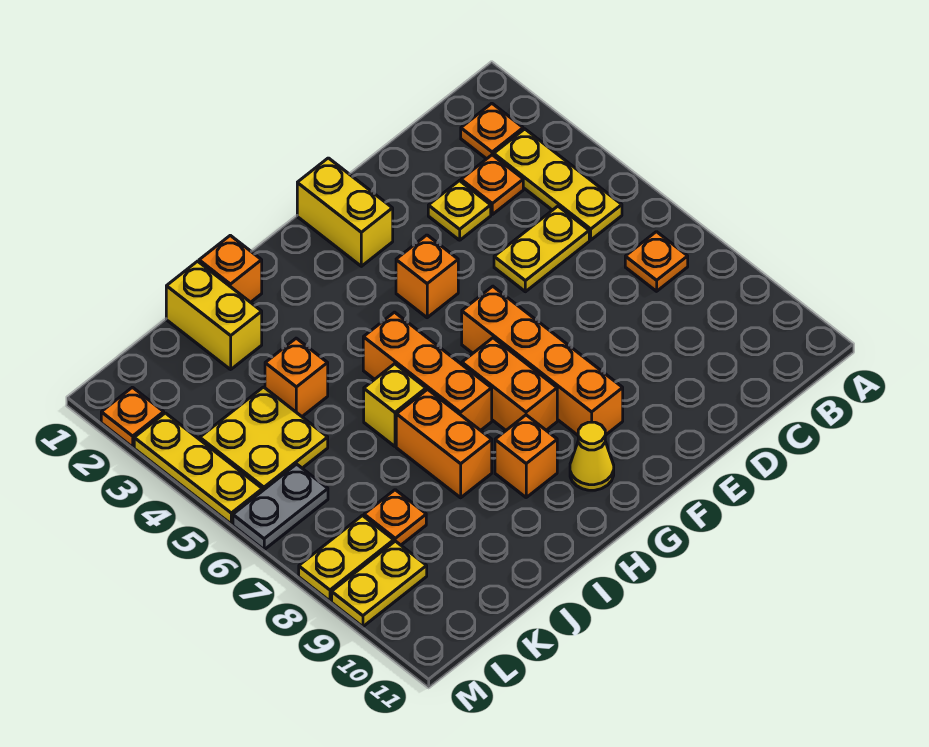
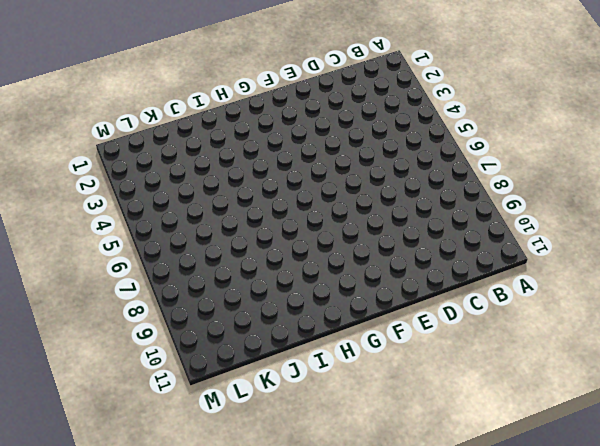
none -> orange plate B2 level 1
none -> yellow plate B3:B5 level 1
none -> orange plate B7 level 1

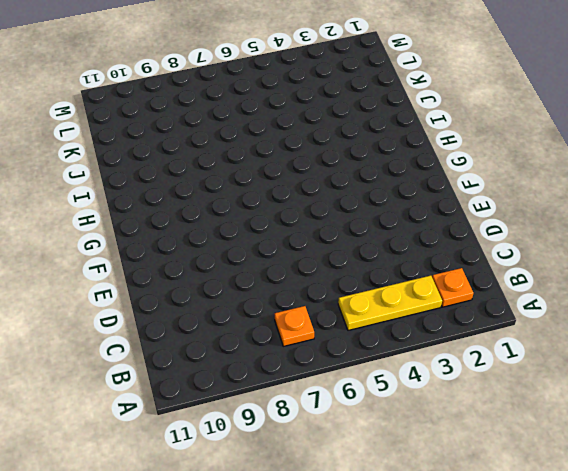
none -> orange plate C3 level 1
none -> yellow plate C5:D5 level 1
none -> yellow plate D3 level 1

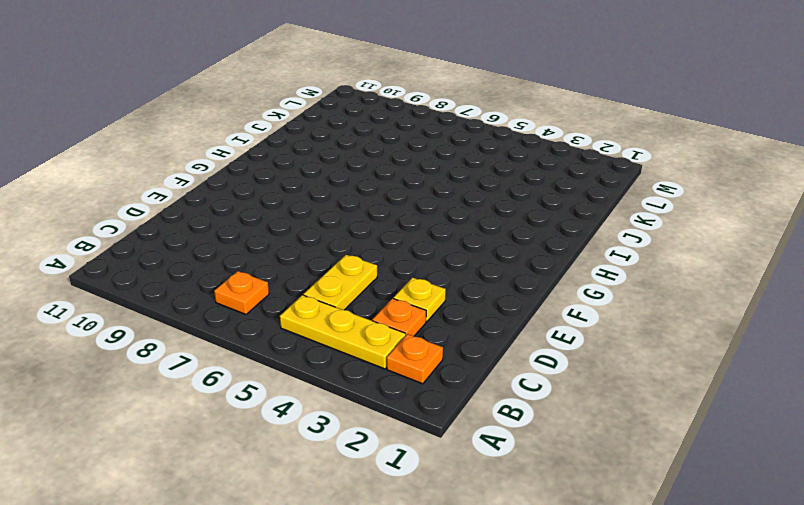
none -> yellow brick F1:F2 level 1
none -> orange brick F4 level 1
none -> orange brick F6:F9 level 1

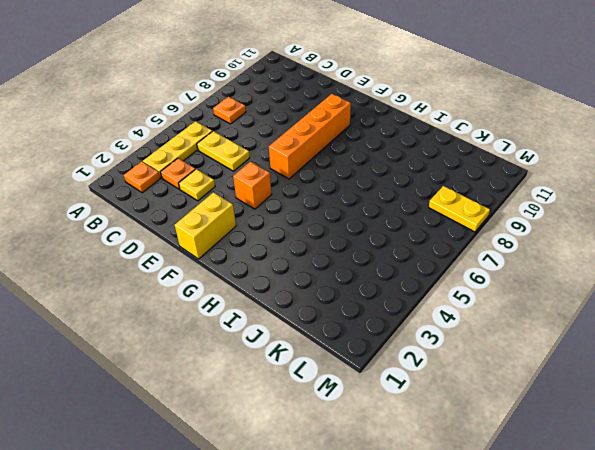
none -> orange brick G7:G8 level 1
none -> yellow cone G10 level 1
none -> orange brick H5:H7 level 1

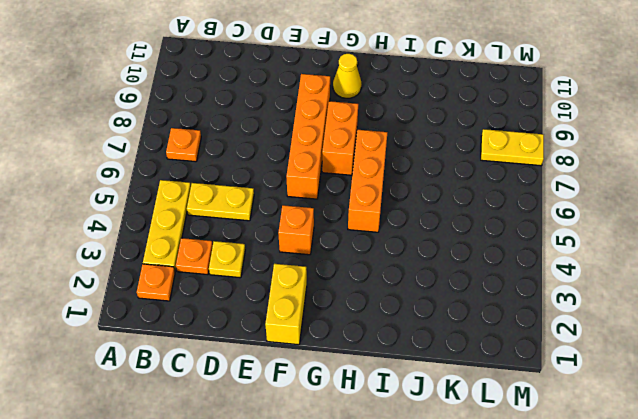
none -> orange brick H9 level 1
none -> orange brick I1 level 1
none -> yellow brick I6 level 1

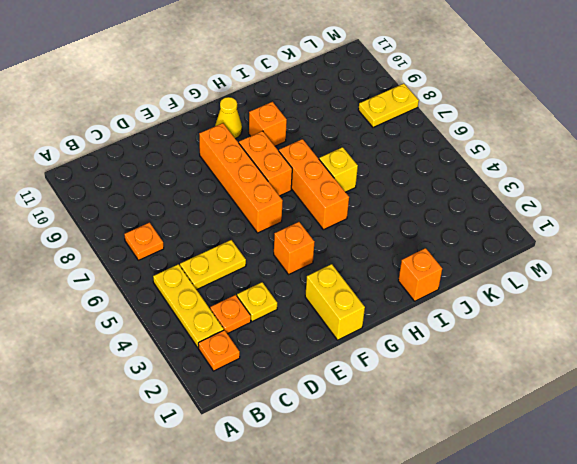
none -> orange brick I7:I8 level 1
none -> yellow brick J1:J2 level 1
none -> orange brick J4 level 1

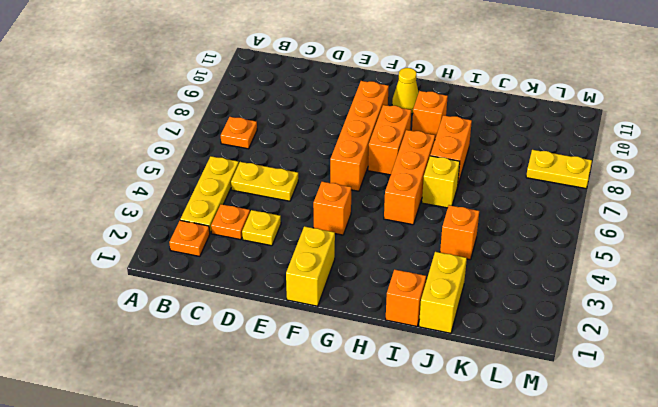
none -> yellow plate K4:L5 level 1
none -> orange plate K8 level 1
none -> grey plate L6:M6 level 1

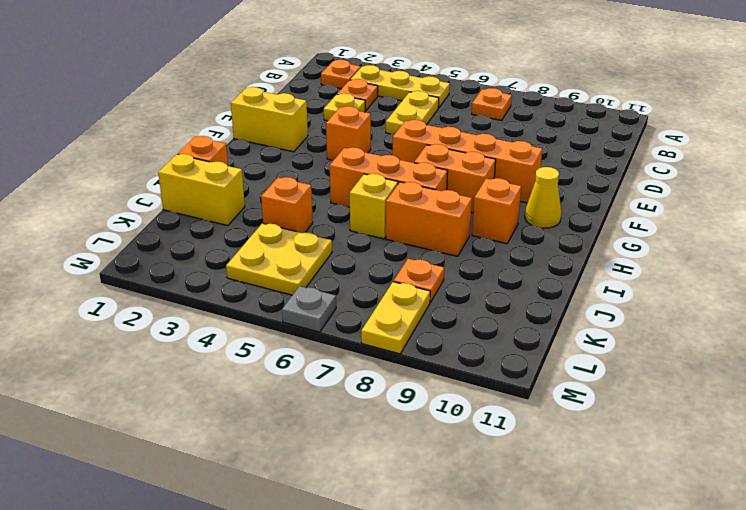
grey plate M6 level 1 -> grey plate L6:M6 level 1
none -> yellow plate L9:M9 level 1
none -> orange plate M2 level 1
none -> yellow plate M3:M5 level 1

